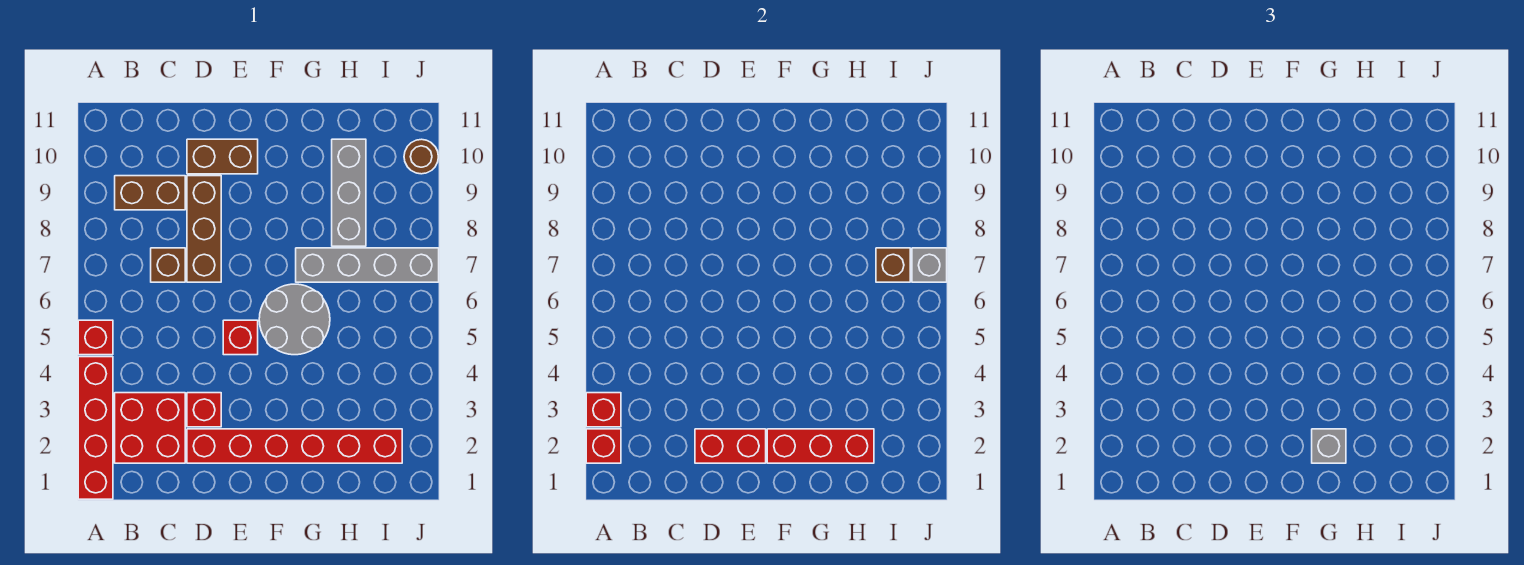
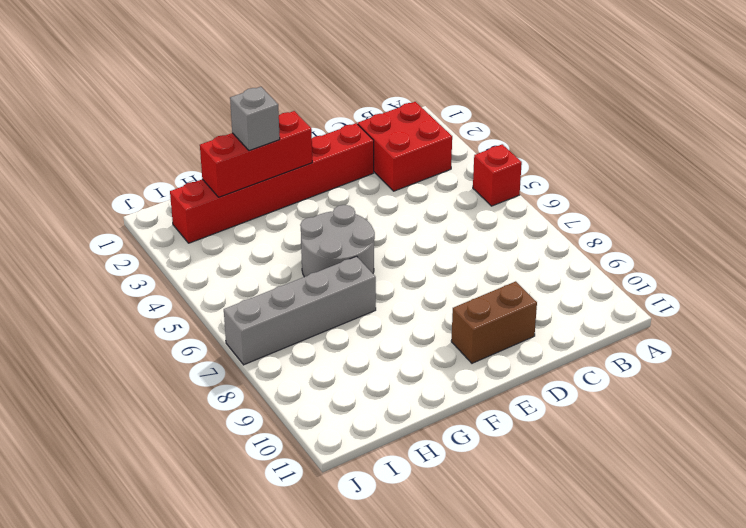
none -> red brick A1:A4 level 1
none -> brown brick B9:C9 level 1
none -> brown brick C7 level 1

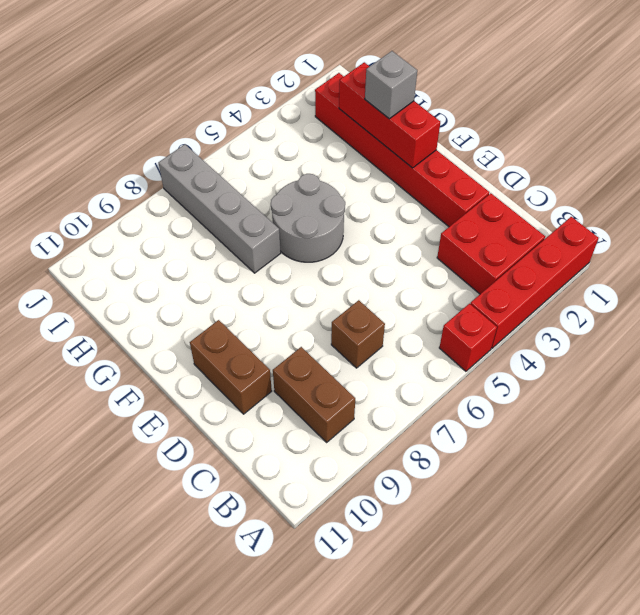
none -> red brick D3 level 1
none -> brown brick D7:D9 level 1
none -> red brick E5 level 1

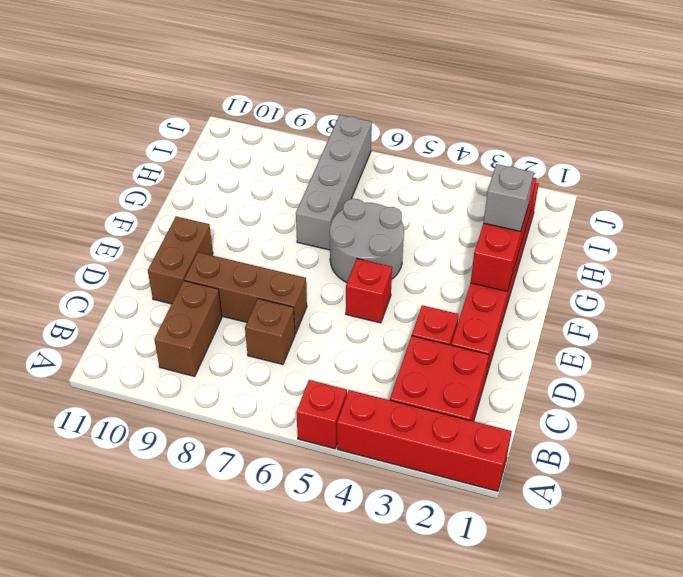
none -> grey brick H8:H10 level 1
none -> brown round brick J10 level 1
none -> red brick A2 level 2

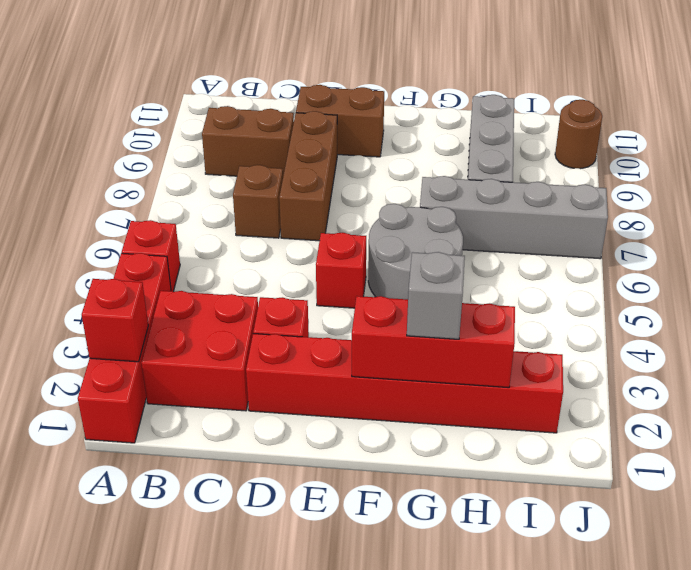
none -> red brick A3 level 2
none -> red brick D2:E2 level 2
none -> brown brick I7 level 2

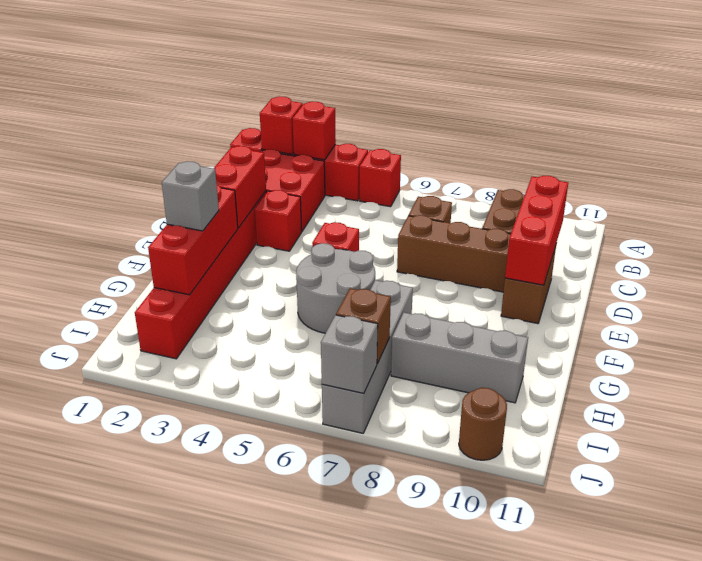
red brick C10:E10 level 2 -> none

